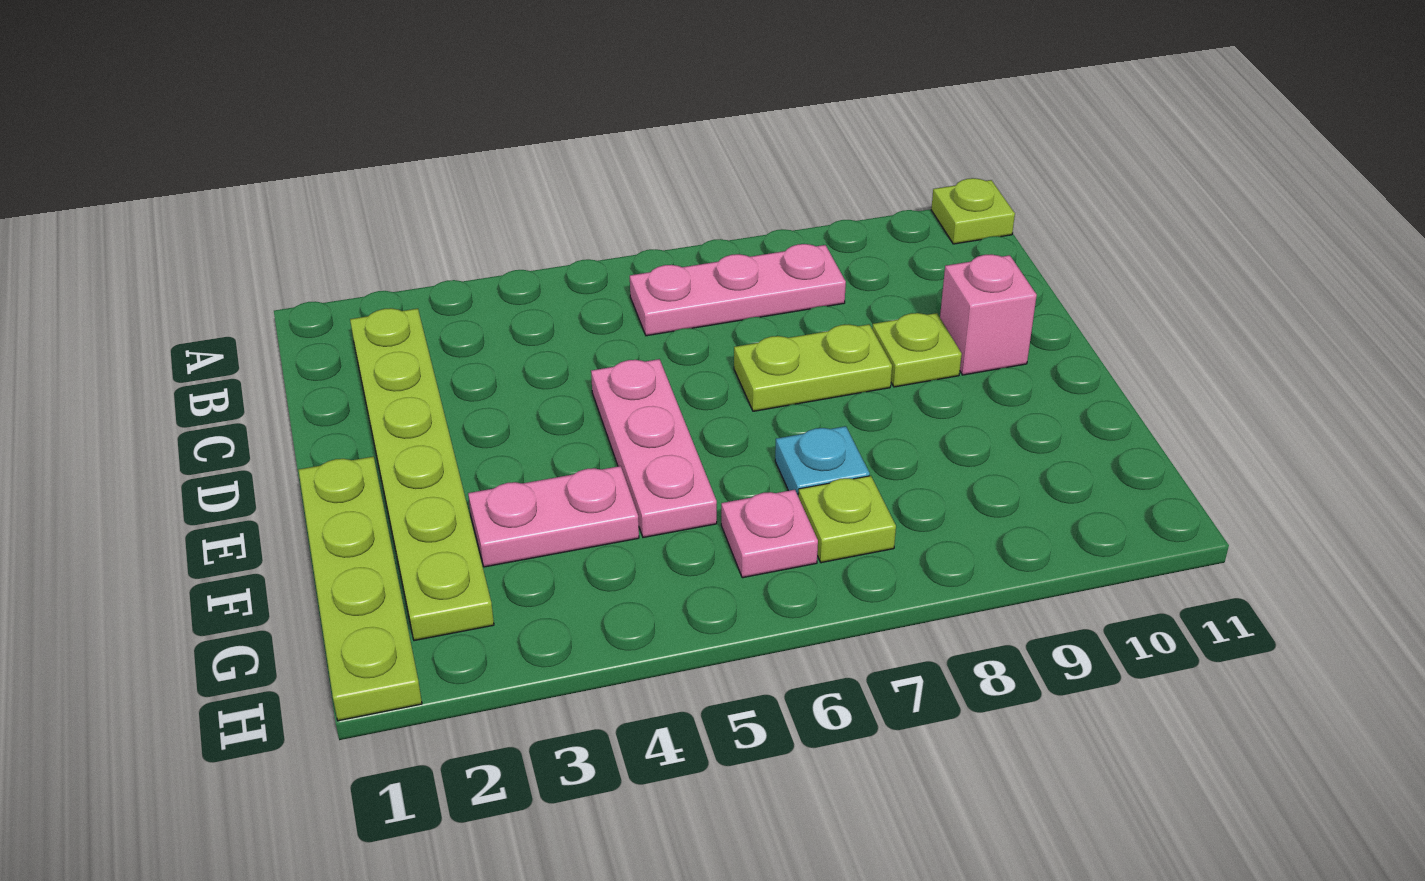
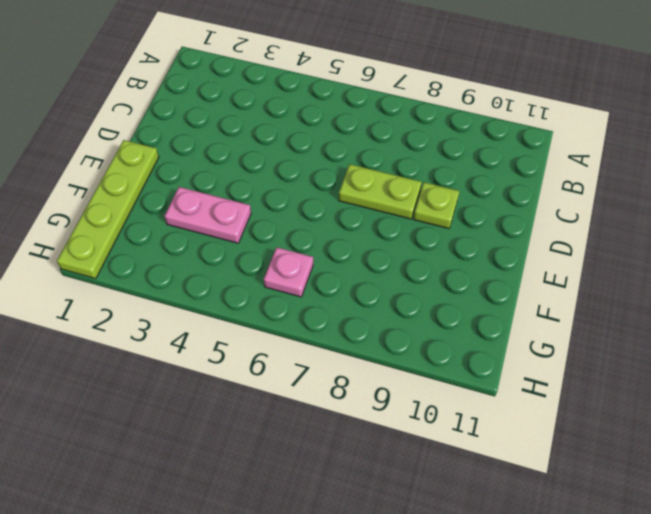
none -> lime plate A11 level 1
none -> lime plate B2:G2 level 1
none -> pink plate B6:B8 level 1

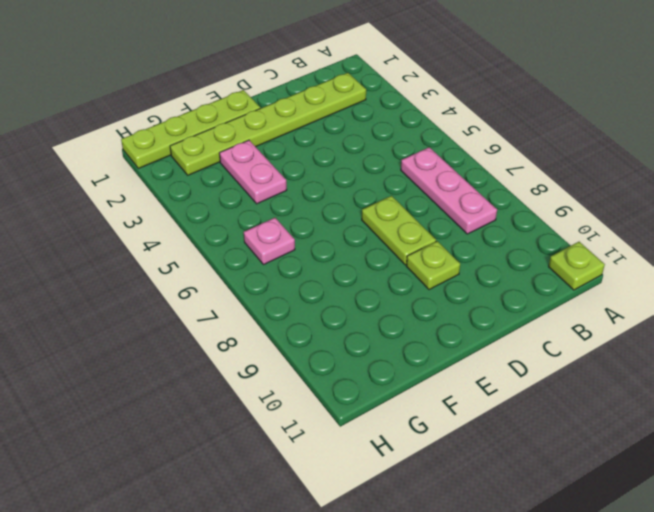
none -> pink plate D5:F5 level 1
none -> pink brick D10 level 1
none -> cyan plate F7 level 1

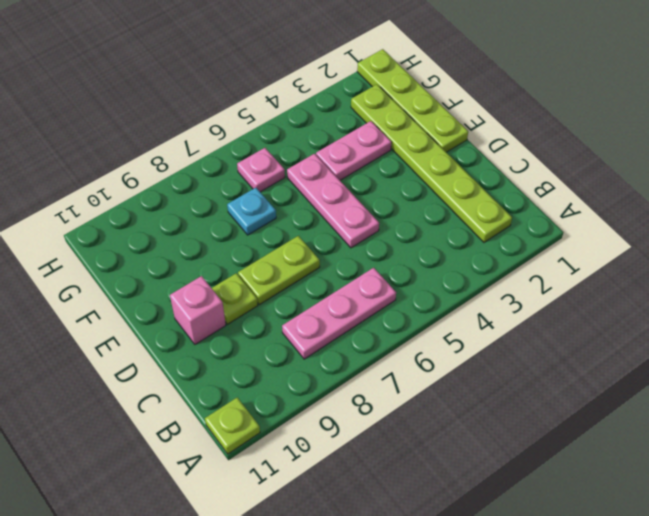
none -> lime plate G7 level 1

